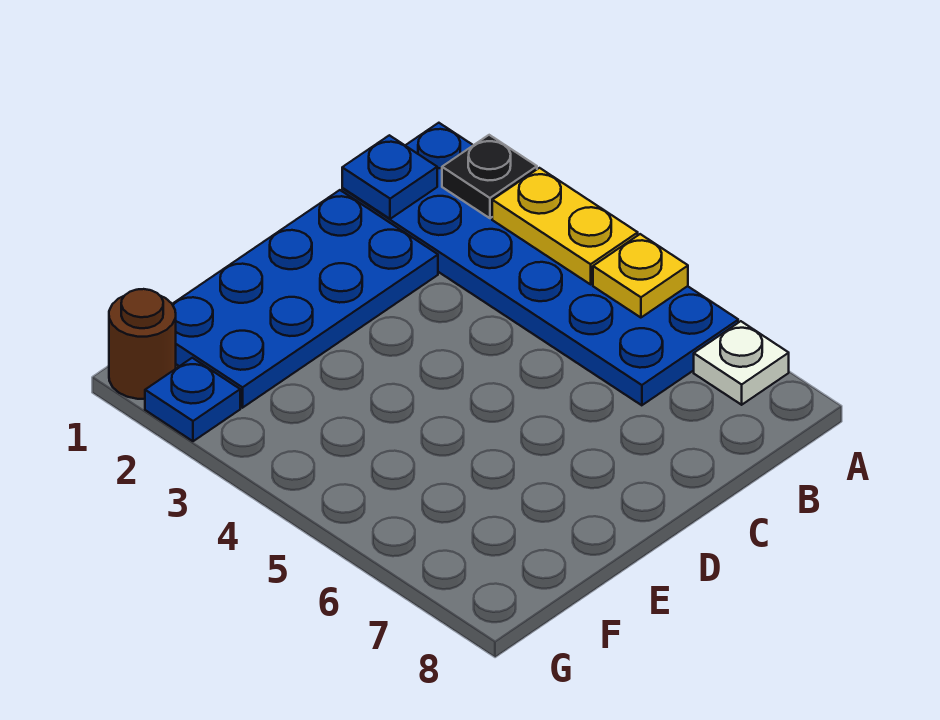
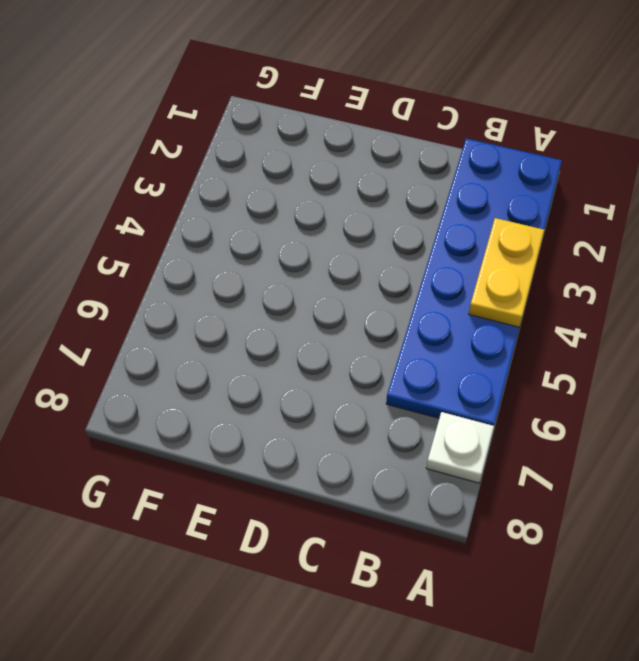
none -> blue plate C1:F2 level 1
none -> brown round brick G1 level 1

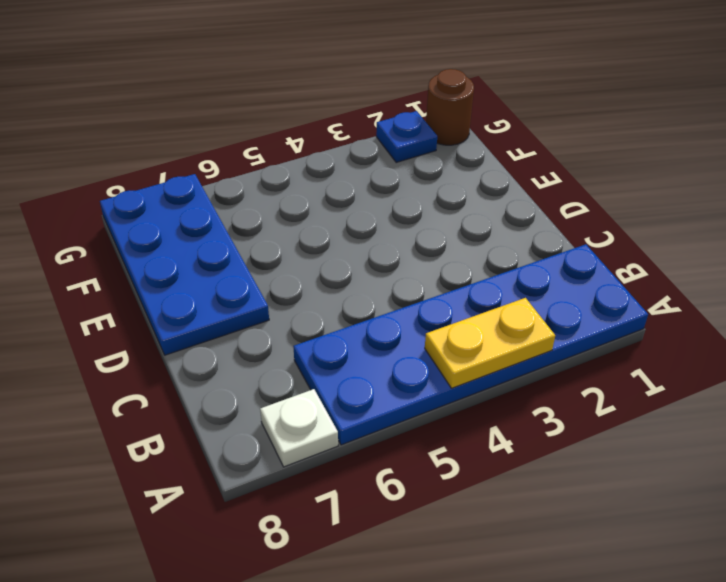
blue plate D7:G8 level 1 -> blue plate C1:F2 level 1
none -> black plate A2 level 2
none -> yellow plate A5 level 2

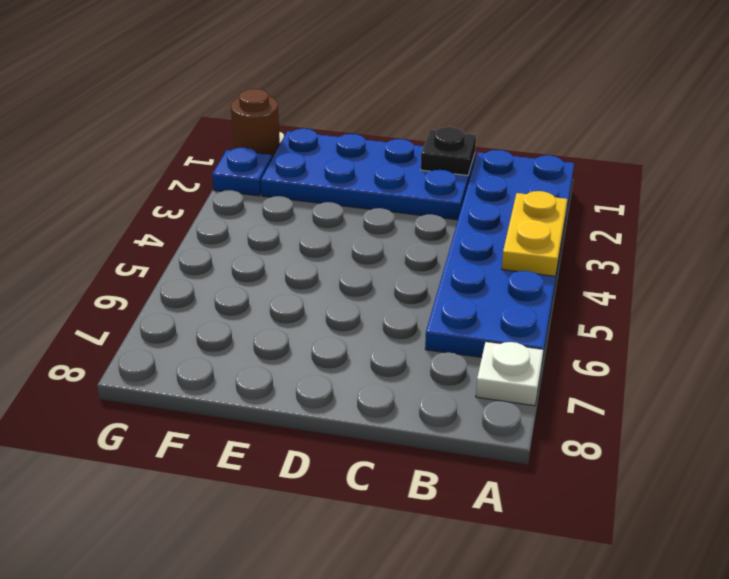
black plate C1 level 2 -> black plate A2 level 2
none -> yellow plate A5 level 2
none -> blue plate B1 level 2

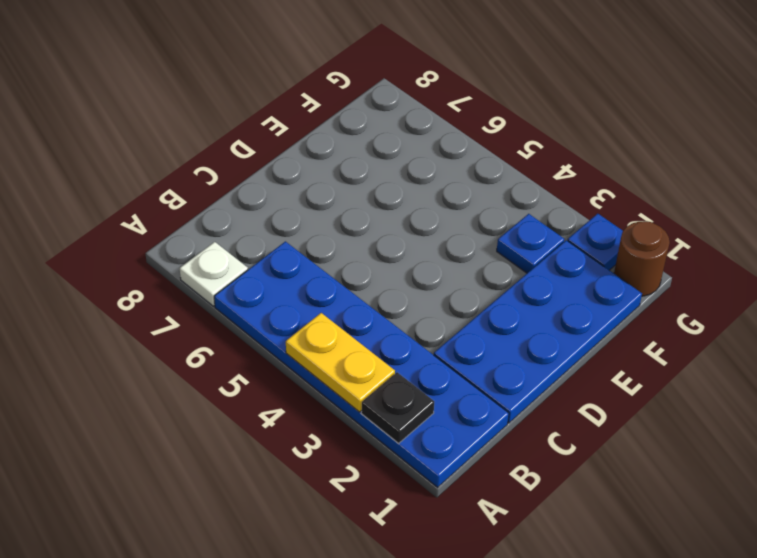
blue plate F3 level 1 -> blue plate B1 level 2
none -> yellow plate A5 level 2

